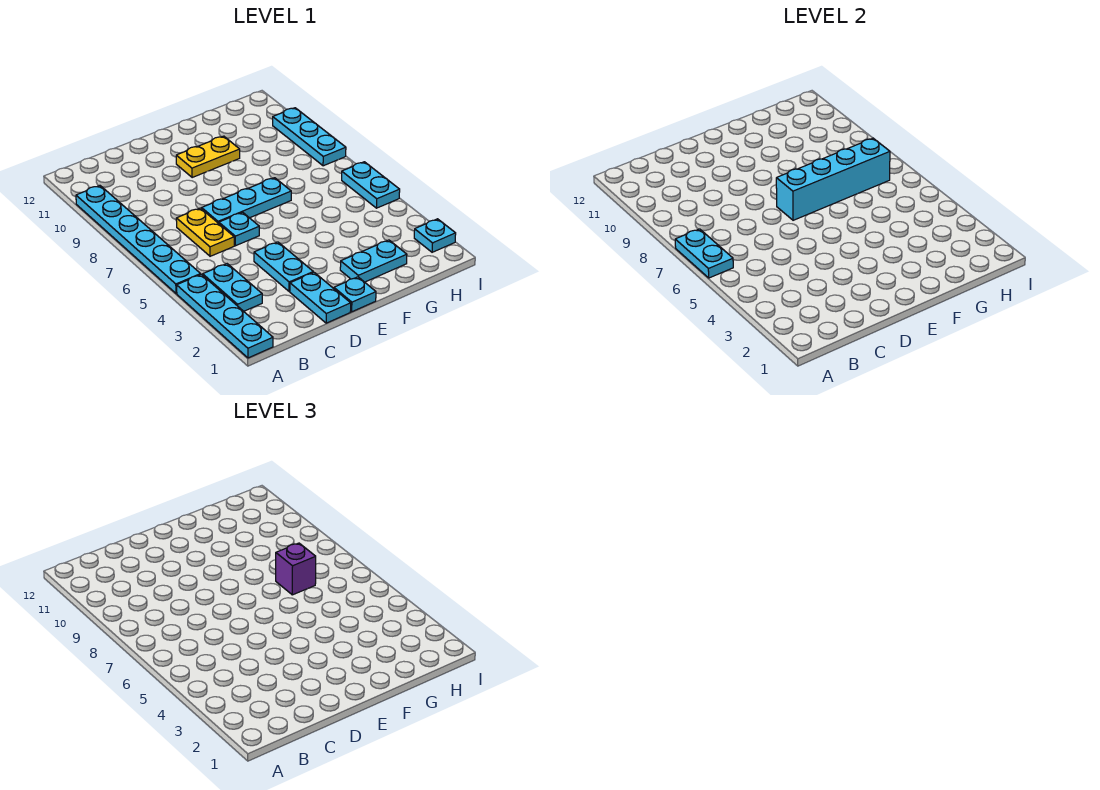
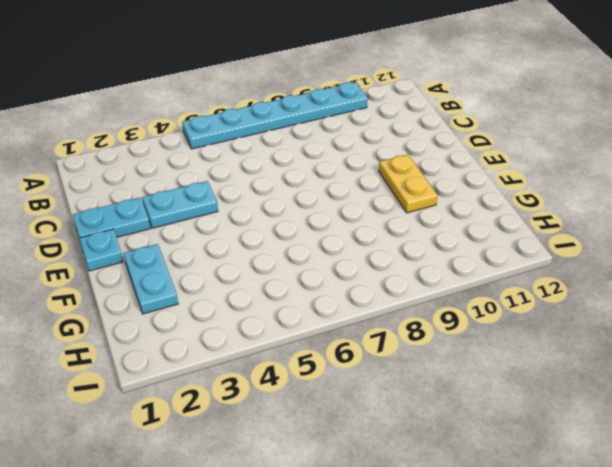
none -> cyan plate A1:A4 level 1
none -> cyan plate B3:B4 level 1
none -> yellow plate C6:C7 level 1

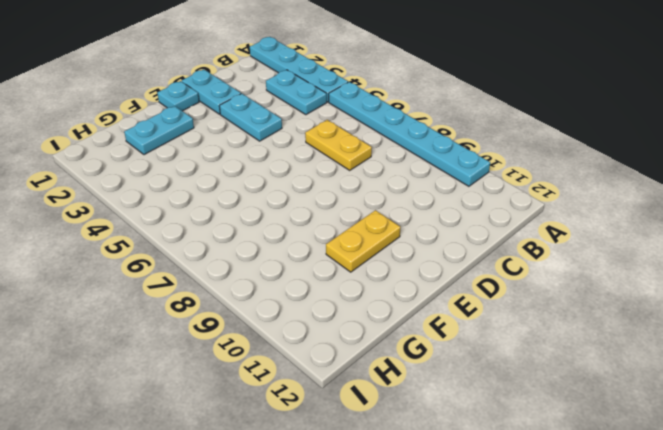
none -> cyan plate D6 level 1
none -> cyan plate D7:F7 level 1
none -> cyan plate I2 level 1

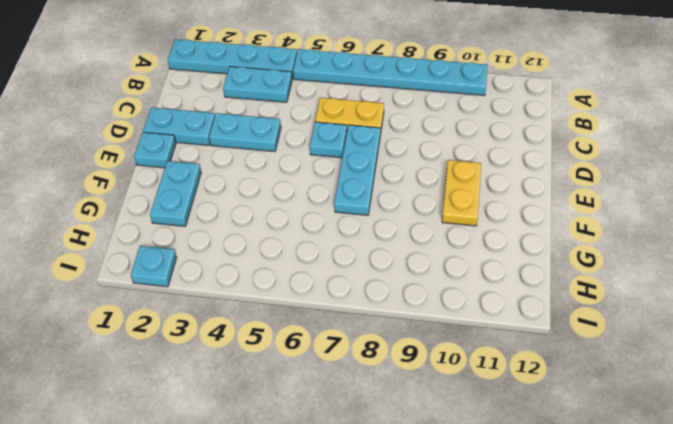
none -> cyan plate I5:I6 level 1
none -> cyan plate I8:I10 level 1
none -> cyan plate A6:A7 level 2

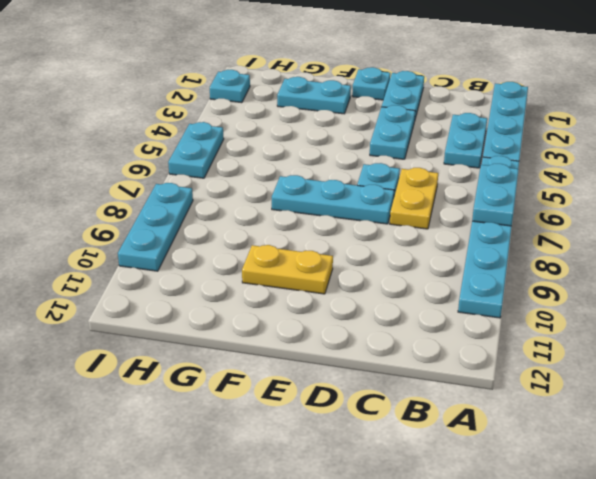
none -> cyan brick E7:H7 level 2
none -> purple brick G7 level 3

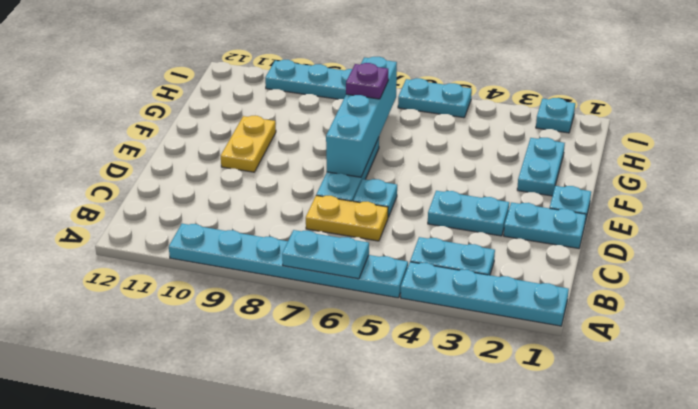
purple plate G7 level 3 -> purple brick G7 level 3

